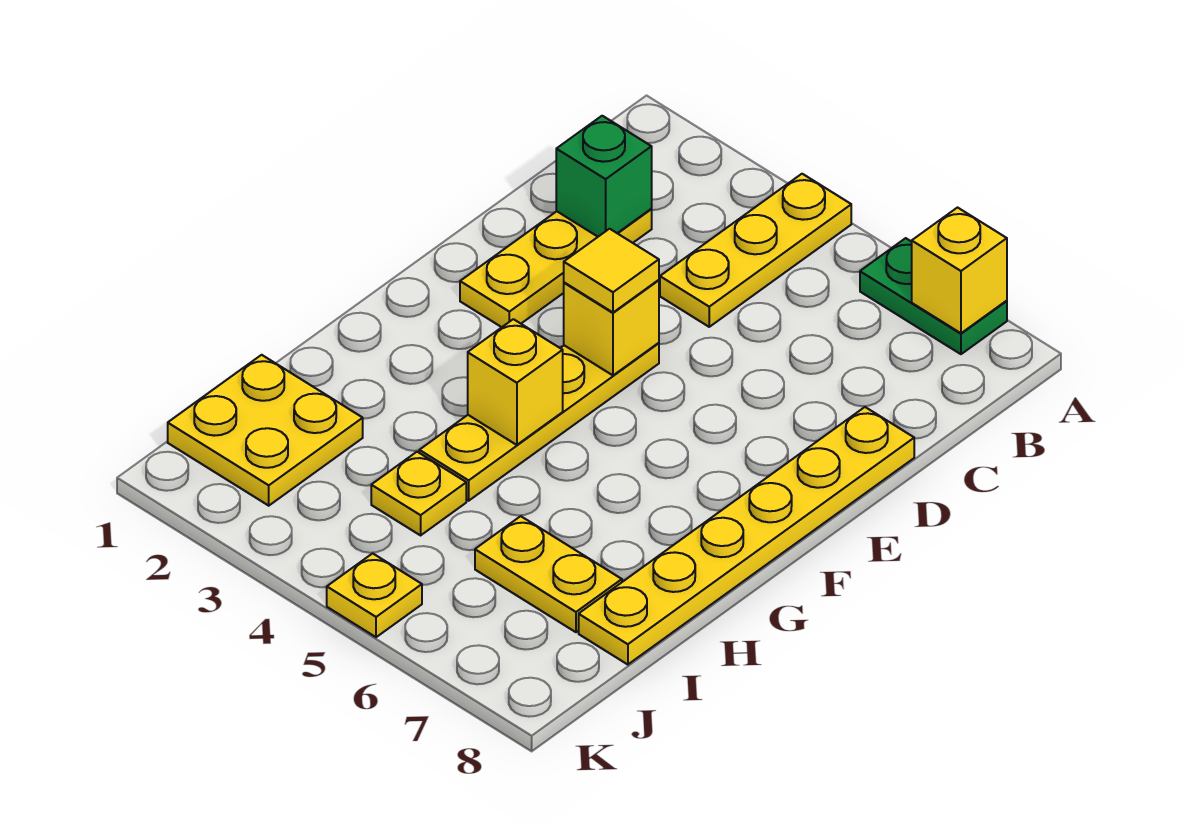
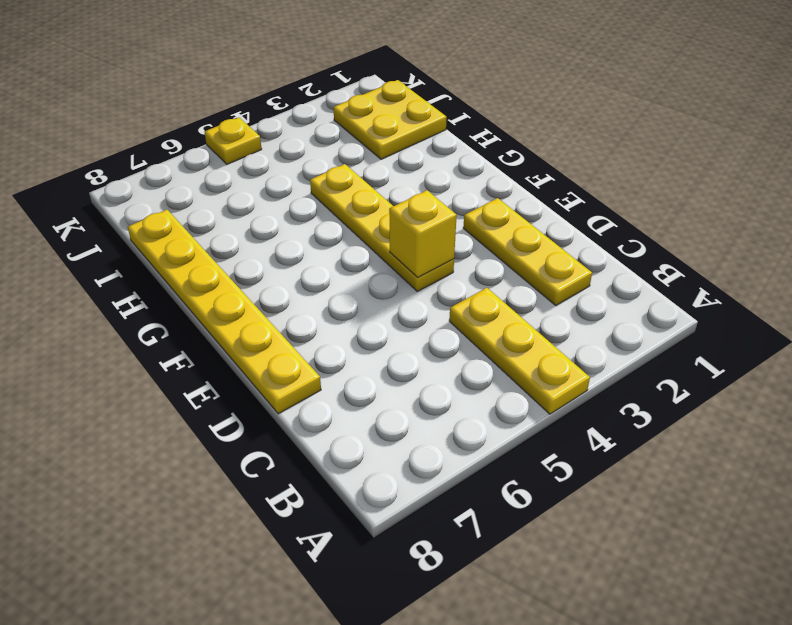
none -> green plate A6:A7 level 1
none -> yellow plate I4 level 1
none -> yellow plate I6:I7 level 1

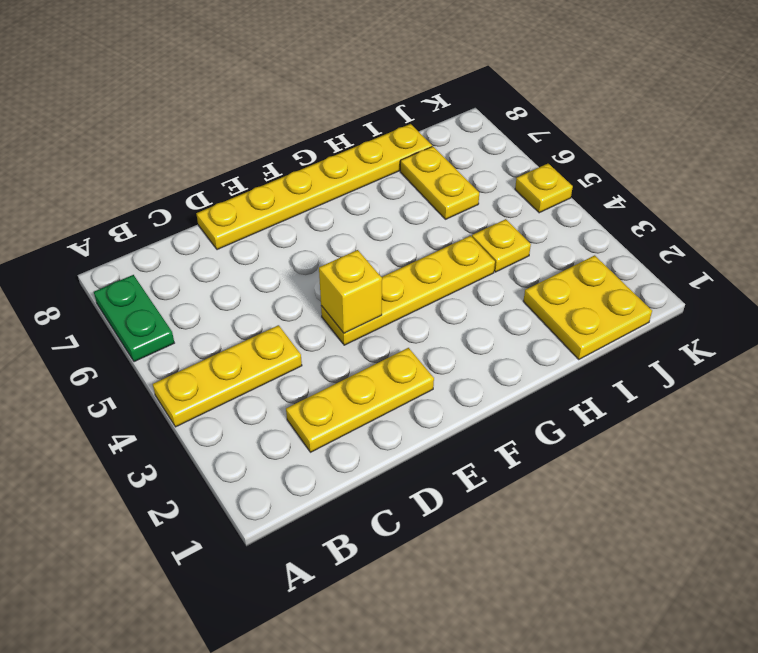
none -> yellow brick A7 level 2
none -> green brick C2 level 2
none -> yellow brick G4 level 2

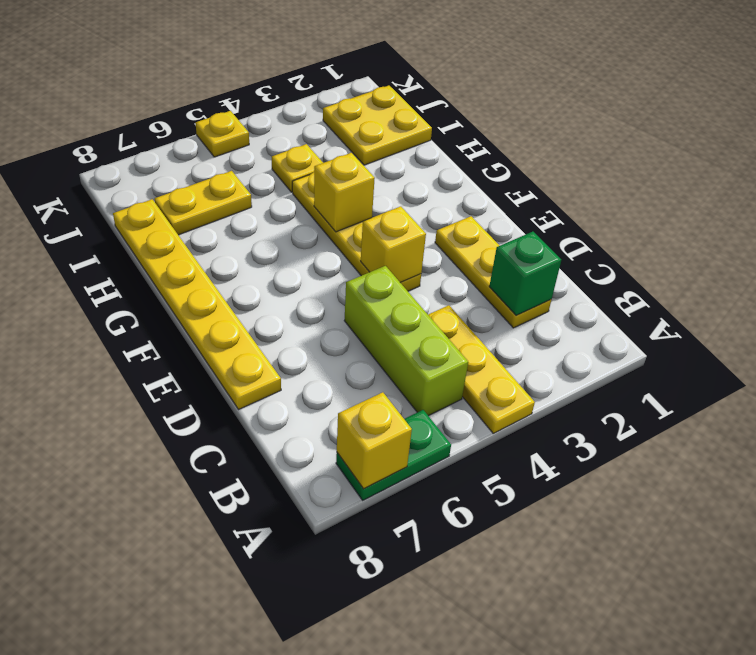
lime brick B5:D5 level 1 -> none
none -> yellow tile E4 level 3

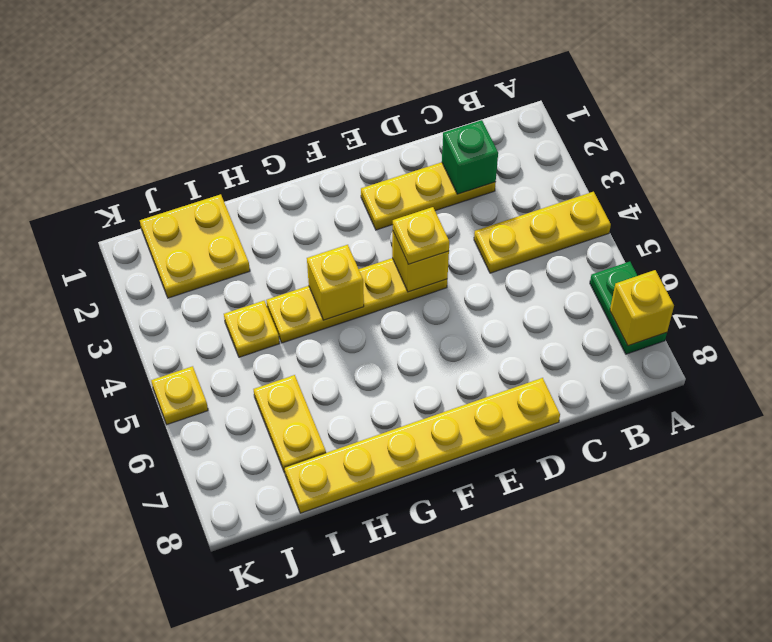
yellow plate E4 level 3 -> yellow tile E4 level 3

